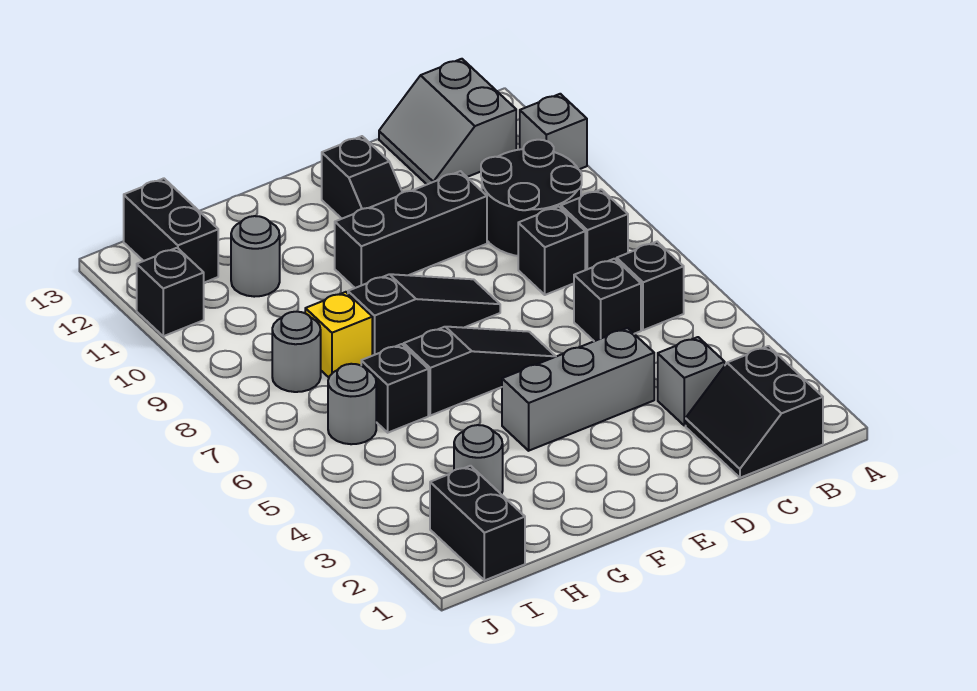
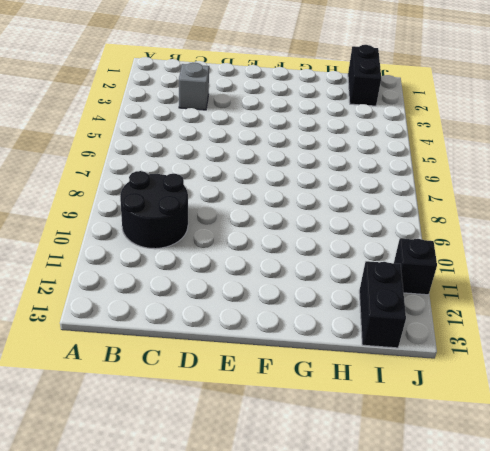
none -> grey brick A11 level 1
none -> black slope B1:C2 level 1 top B
none -> black brick B6 level 1

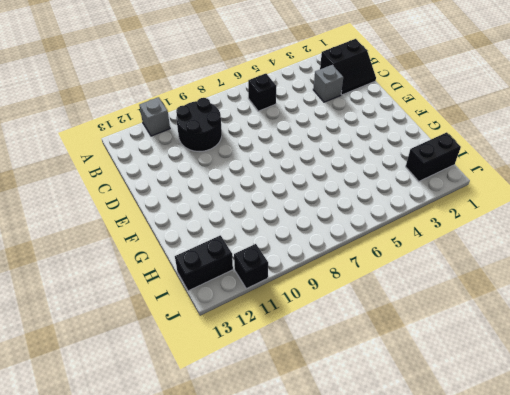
none -> black brick B8 level 1
none -> grey slope B12:C13 level 1 top B
none -> black brick C6 level 1

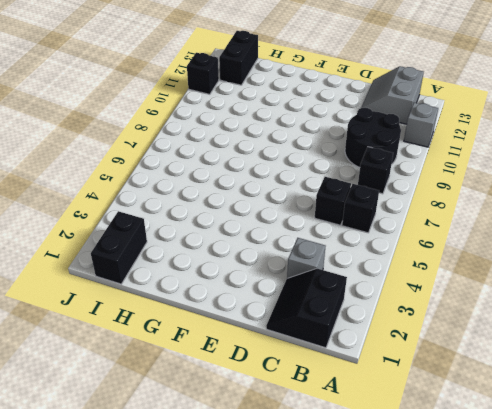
none -> black brick C8 level 1
none -> grey brick D4:F4 level 1
none -> black brick D10:F10 level 1

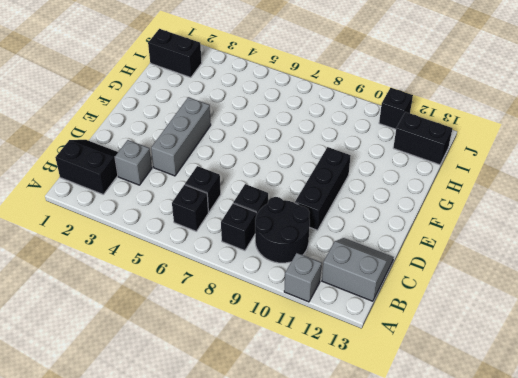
none -> black slope E6:G6 level 1 top G
none -> black slope E8:G8 level 1 top G
none -> black slope E11:E12 level 1 top 12

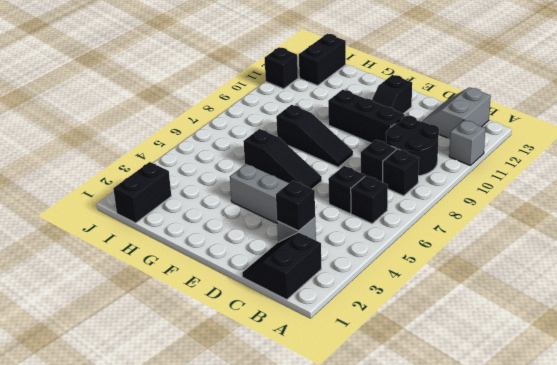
black brick C3 level 2 -> black brick H6 level 1
none -> grey round brick H3 level 1
none -> yellow brick H8 level 1
none -> grey round brick H11 level 1

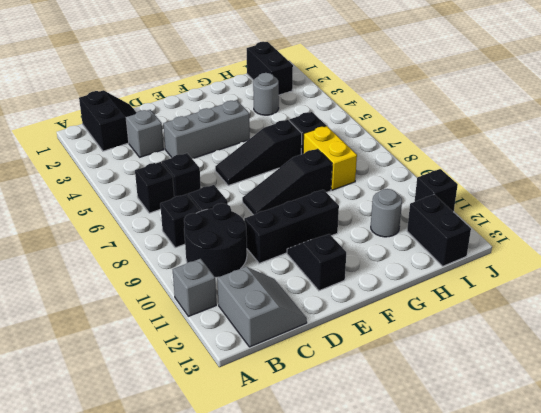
yellow brick H7:H8 level 1 -> yellow brick H8 level 1
none -> grey round brick I6 level 1
none -> grey round brick I8 level 1

